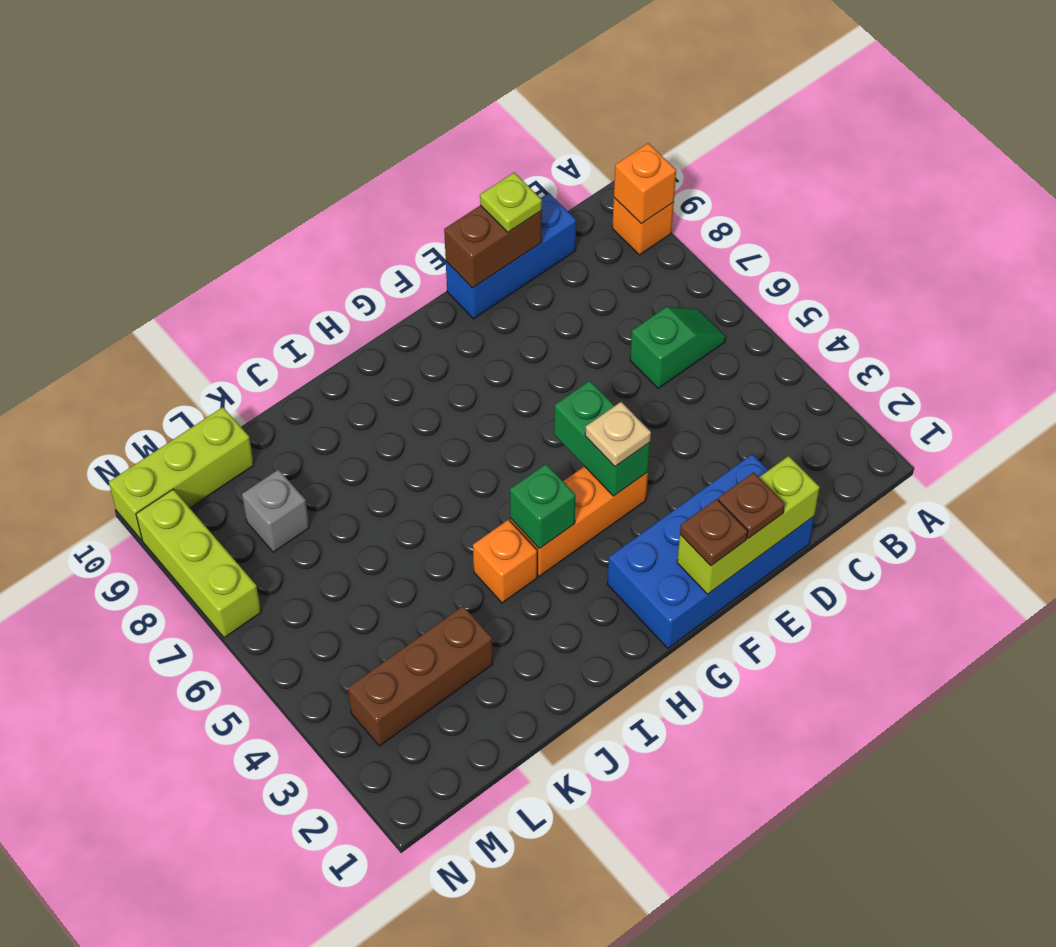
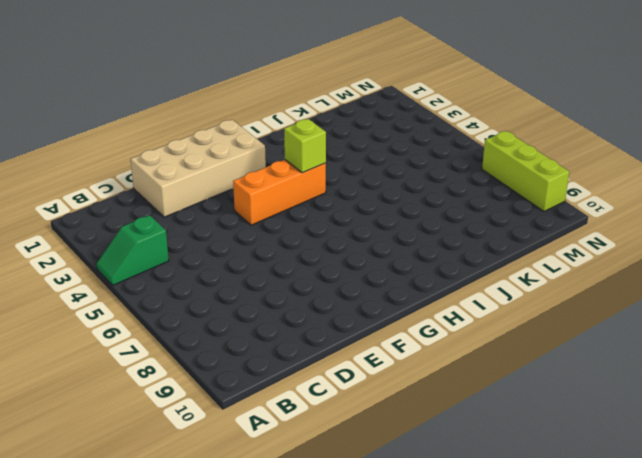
green slope A4:B4 level 1 top B -> green slope B6:C6 level 1 top C
tan brick D1:G2 level 1 -> blue brick D1:G2 level 1
lime brick H4 level 2 -> green brick H4 level 2
none -> orange brick A9 level 1
none -> blue brick C10:E10 level 1
none -> orange brick I4 level 1

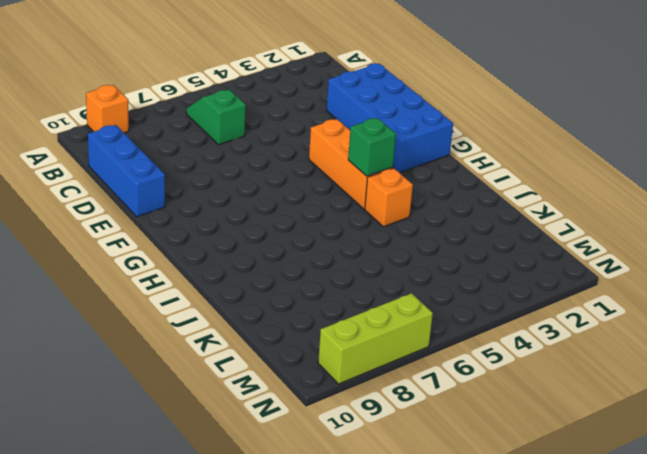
none -> brown brick K3:M3 level 1
none -> grey brick L8 level 1
none -> lime brick L10:N10 level 1

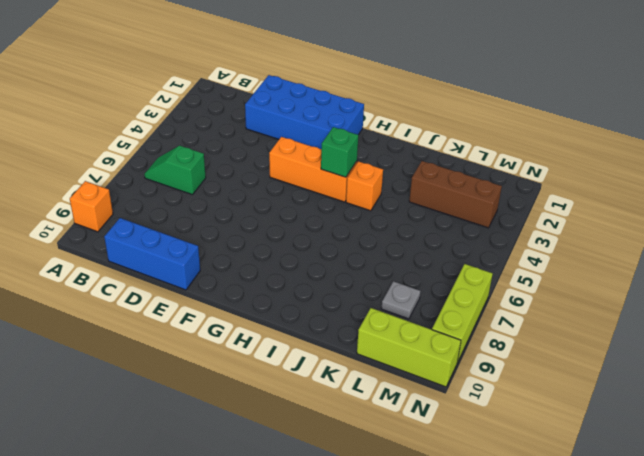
grey plate L8 level 1 -> grey brick L8 level 1
none -> orange brick A9 level 2
none -> lime brick D1:F1 level 2
none -> brown brick D10:E10 level 2

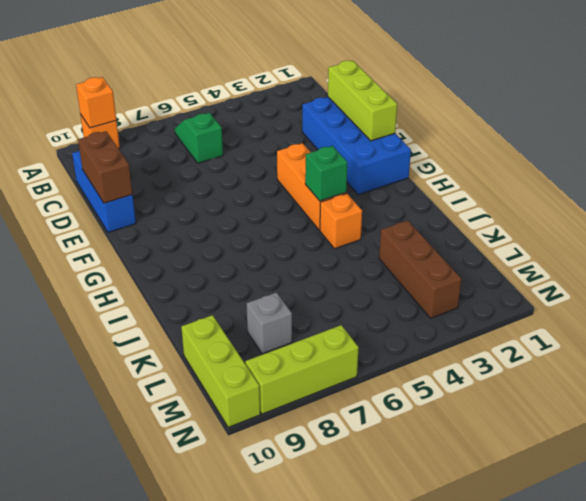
none -> green brick F4:F5 level 2
none -> lime plate D10 level 3
none -> brown plate E1 level 3

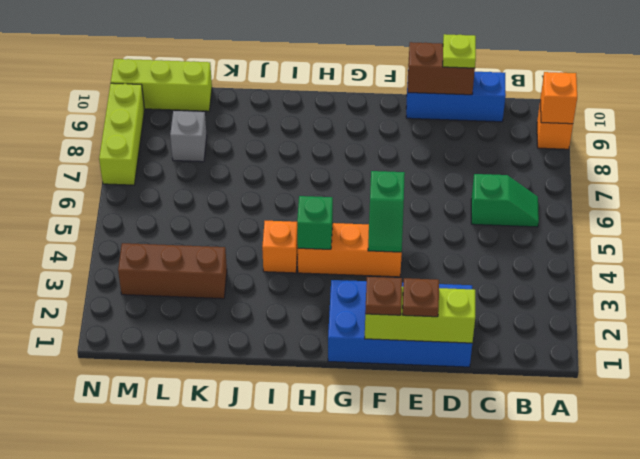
green slope F4:F5 level 2 top 5 -> green brick F4:F5 level 2
none -> tan plate F4 level 3

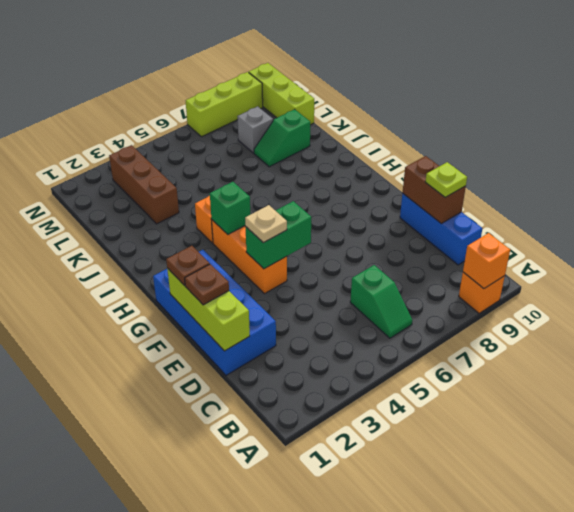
green slope K8:K9 level 1 top 9 -> none

